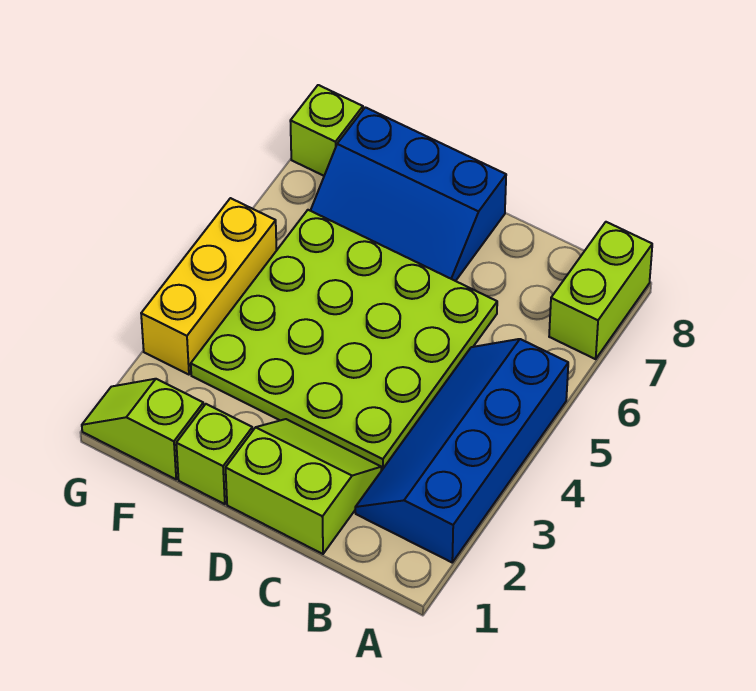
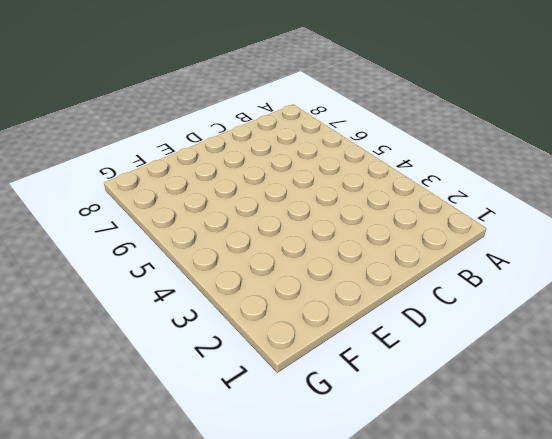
none -> blue slope A2:B5 level 1 top A
none -> lime brick A7:A8 level 1

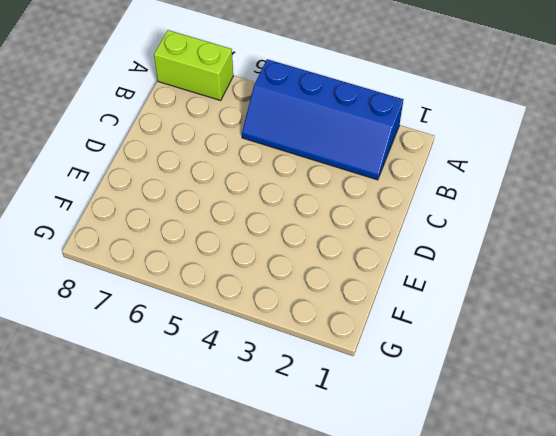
none -> lime slope C1:D2 level 1 top 1
none -> lime plate C3:F6 level 1

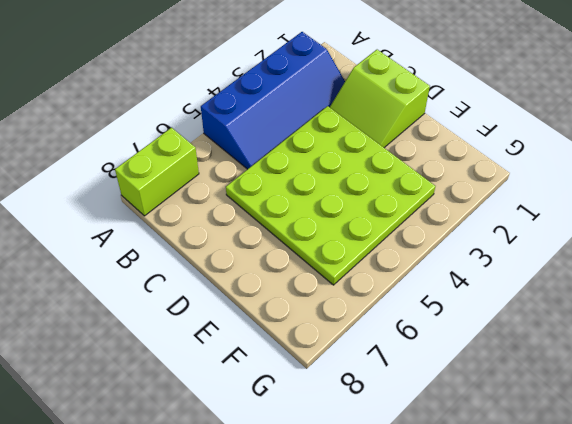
none -> blue slope D7:F8 level 1 top 8
none -> lime brick E1 level 1

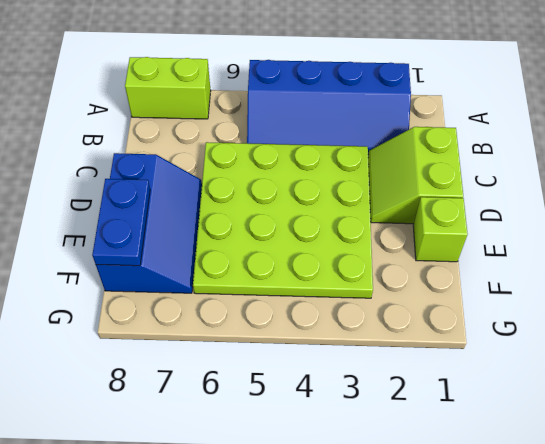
blue plate E8:F8 level 2 -> none
none -> lime slope F1:G1 level 1 top F
none -> yellow brick G3:G5 level 1

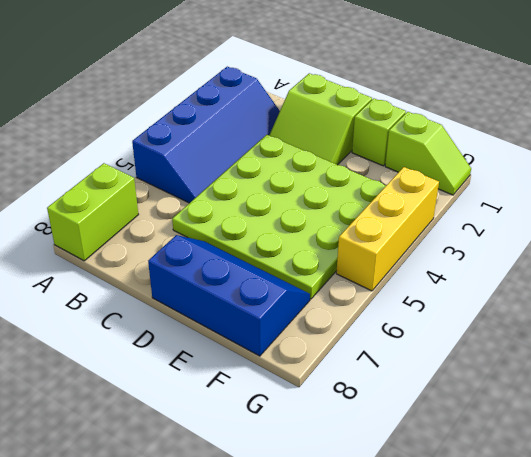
none -> lime brick G8 level 1

